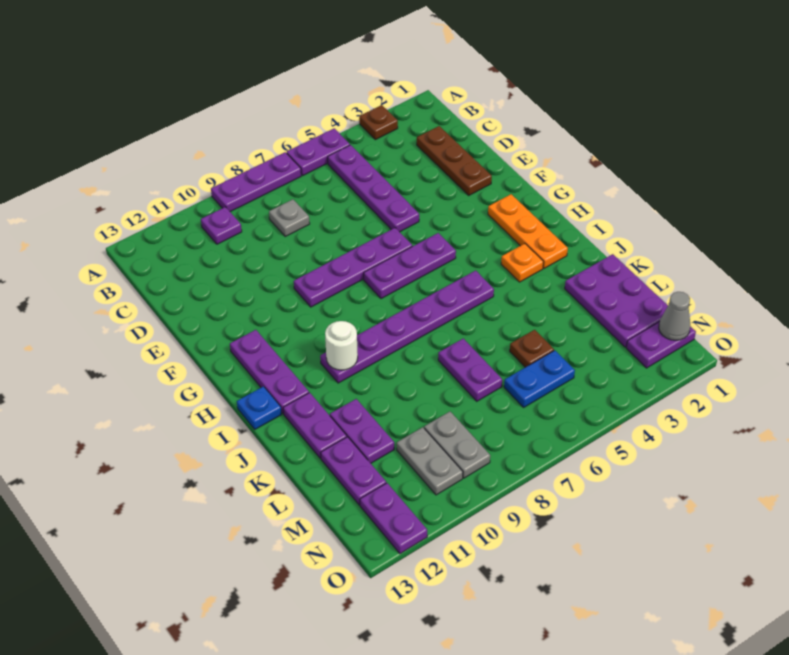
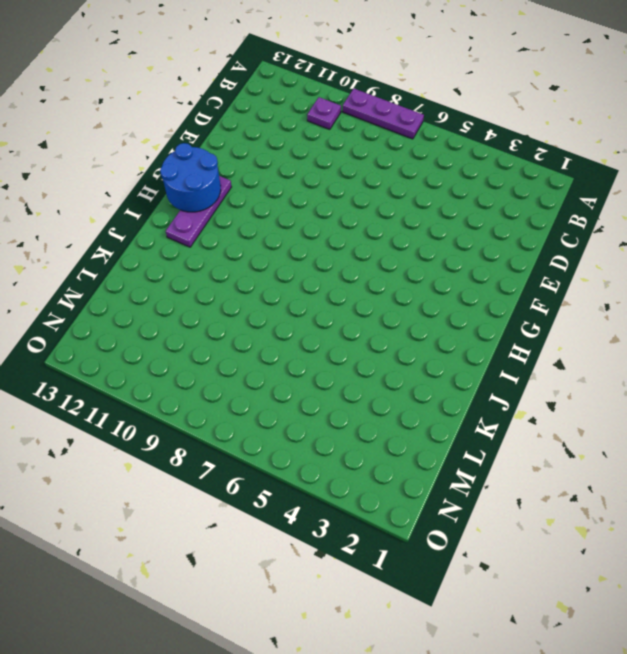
blue round brick G12:H13 level 2 -> none
none -> brown plate A3 level 1
none -> purple plate A5:A6 level 1
none -> purple plate B5:E5 level 1

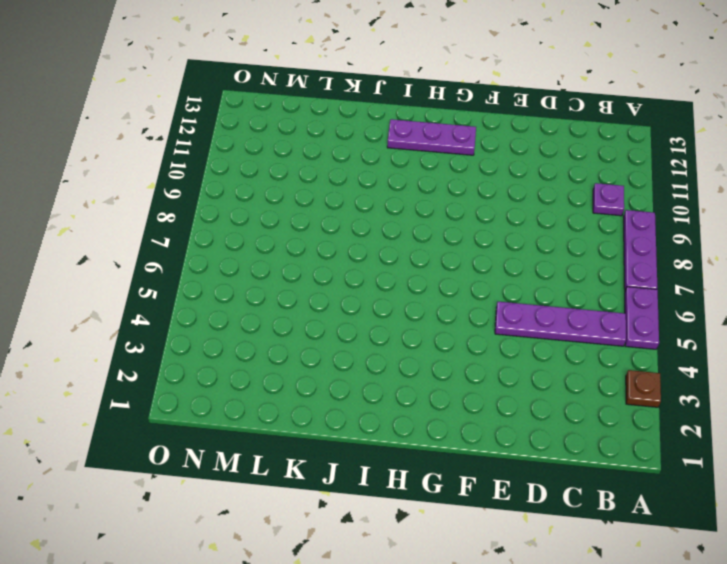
none -> brown plate C2:E2 level 1
none -> grey plate C8 level 1
none -> purple plate F6:F9 level 1

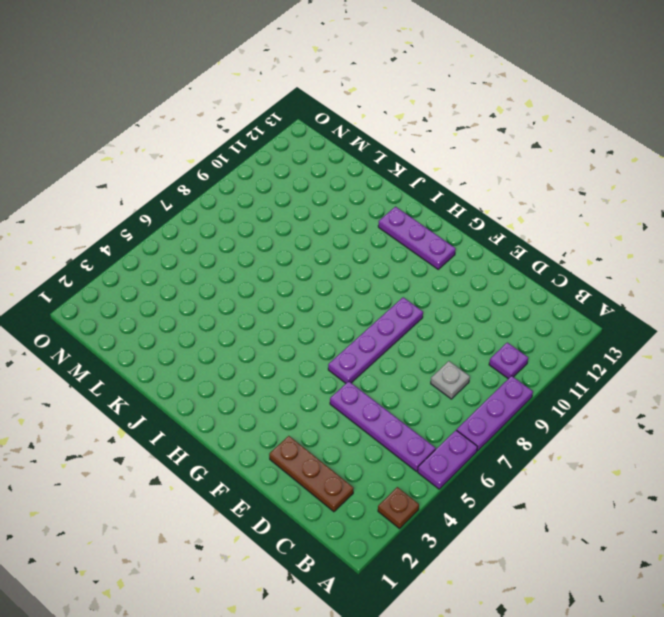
none -> orange plate G2:I2 level 1
none -> purple plate G5:G7 level 1
none -> orange plate I3 level 1

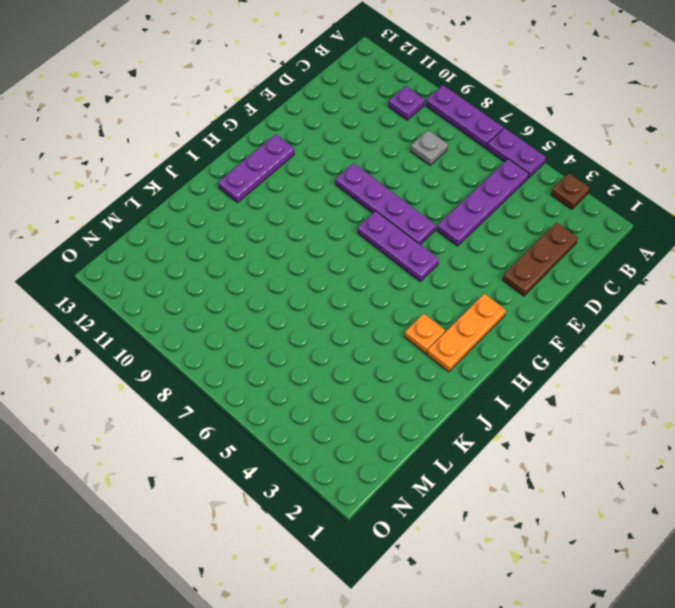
none -> purple plate I5:I10 level 1
none -> blue plate I13 level 1
none -> purple plate J12:K12 level 1

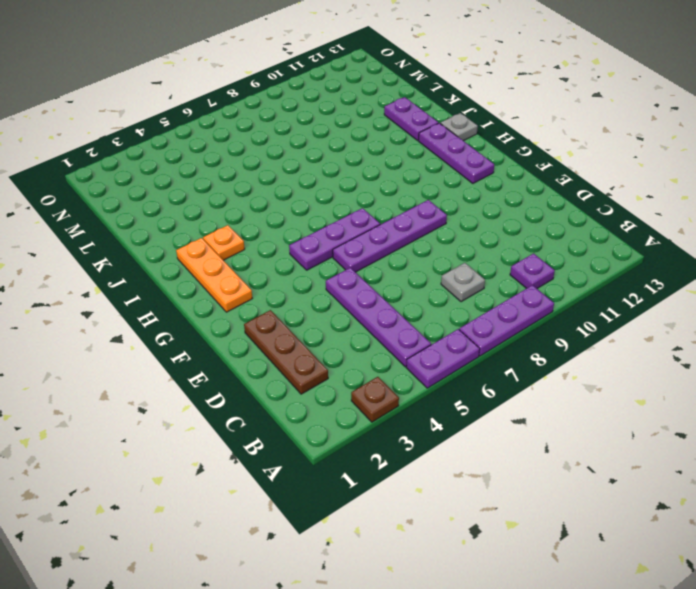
grey plate I13 level 1 -> blue plate I13 level 1
none -> purple plate I5:I10 level 1
none -> purple plate K1:M2 level 1
none -> purple plate K7:L7 level 1

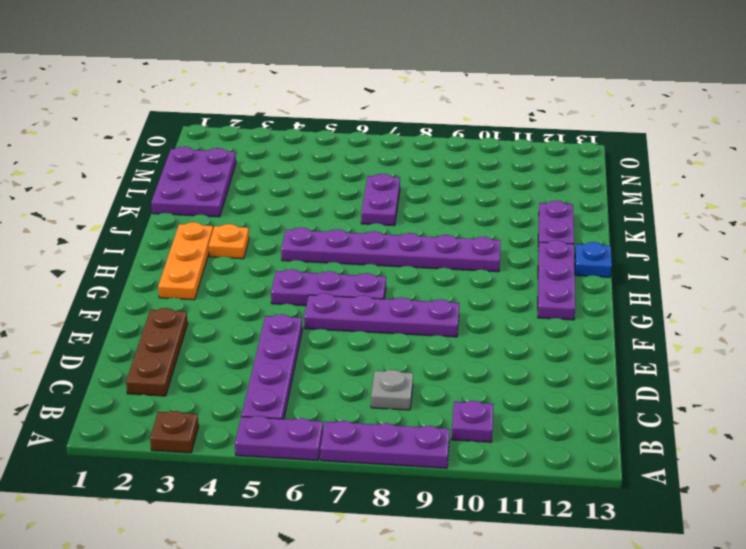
none -> purple plate K11:L11 level 1
none -> brown plate L5 level 1
none -> purple plate L12:M12 level 1

